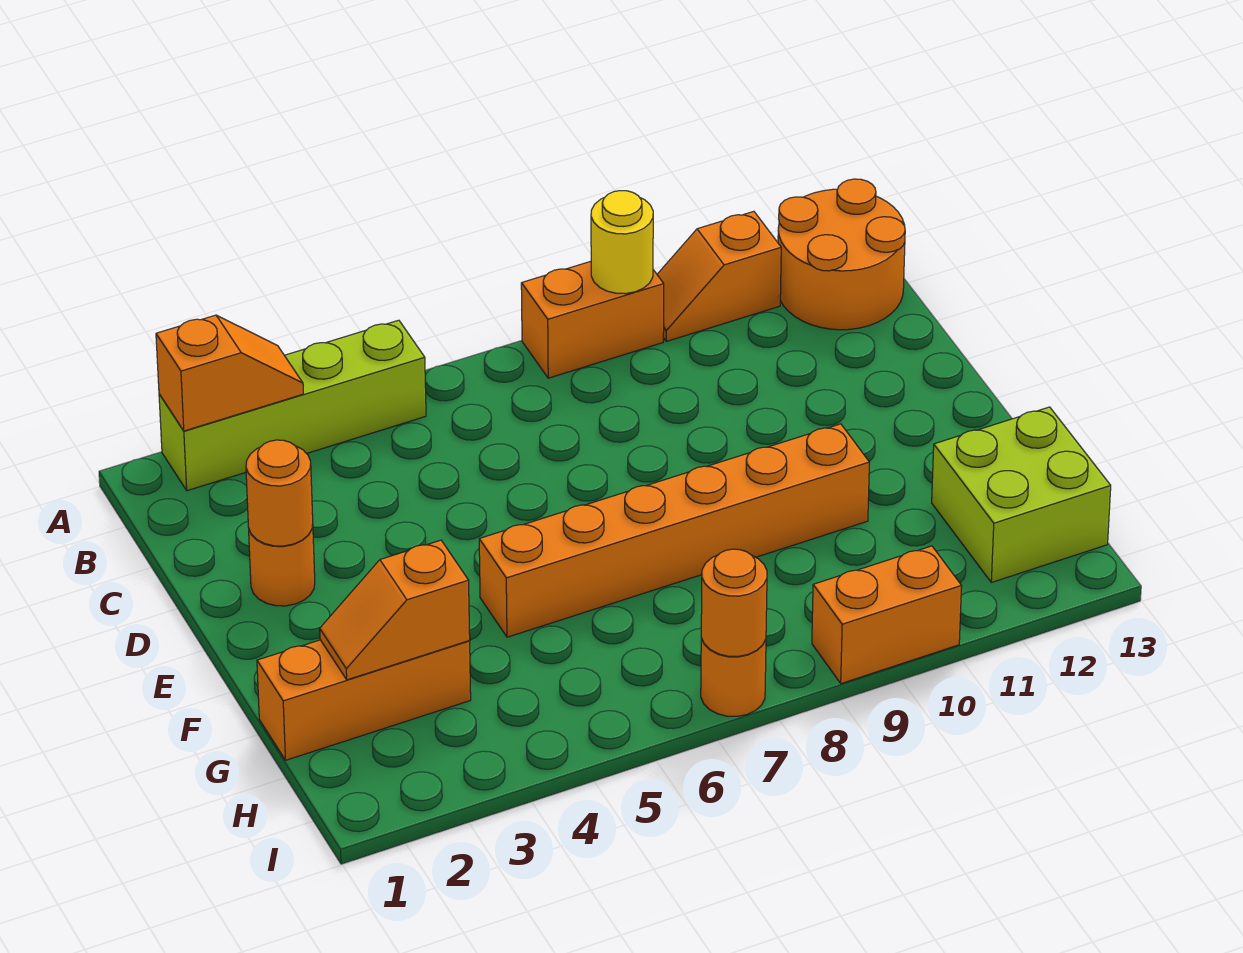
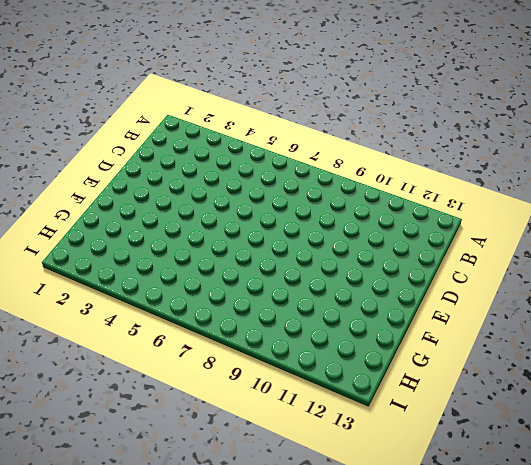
none -> lime brick A2:A5 level 1
none -> orange brick A8:A9 level 1
none -> orange slope A10:A11 level 1 top 11

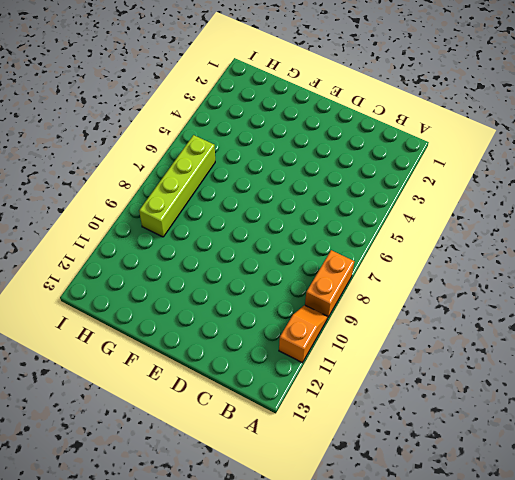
lime brick H6:H9 level 1 -> lime brick A2:A5 level 1
none -> orange round brick A12:B13 level 1
none -> orange round brick D2 level 1
none -> orange brick F5:F10 level 1

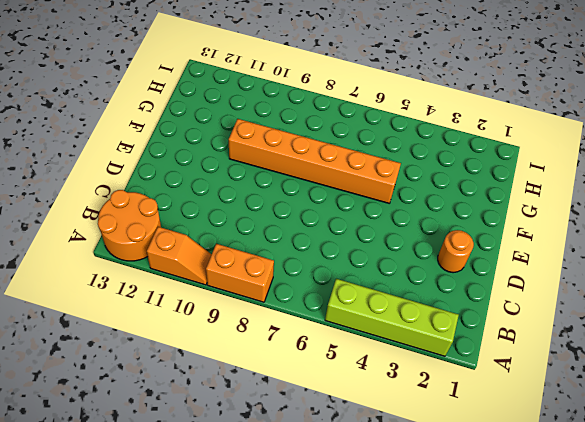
none -> orange brick G1:G3 level 1
none -> lime brick G12:H13 level 1
none -> orange round brick I7 level 1

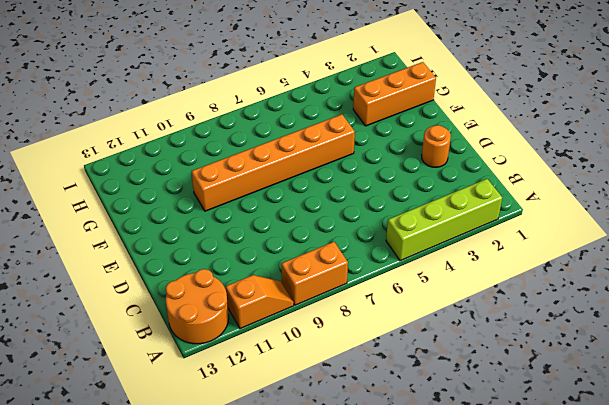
none -> lime brick G12:H13 level 1
none -> orange round brick I7 level 1
none -> orange brick I9:I10 level 1

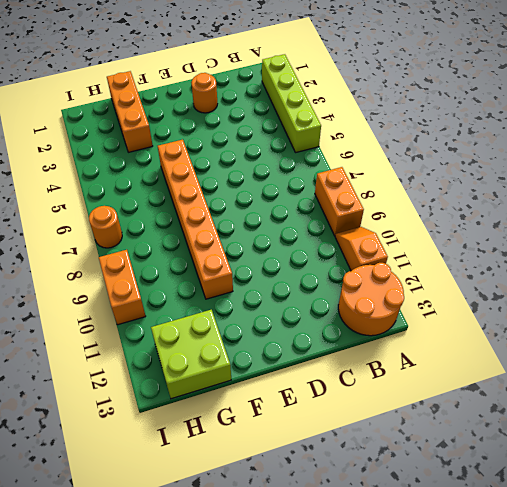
none -> orange slope A2:A3 level 2 top 2
none -> yellow round brick A9 level 2
none -> orange round brick D2 level 2

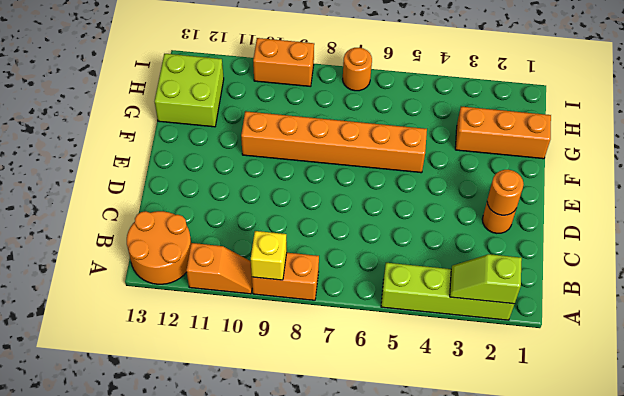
lime slope A2:A3 level 2 top 2 -> orange slope A2:A3 level 2 top 2
yellow brick A9 level 2 -> yellow round brick A9 level 2
none -> orange slope G2:G3 level 2 top 3
none -> orange round brick I7 level 2

